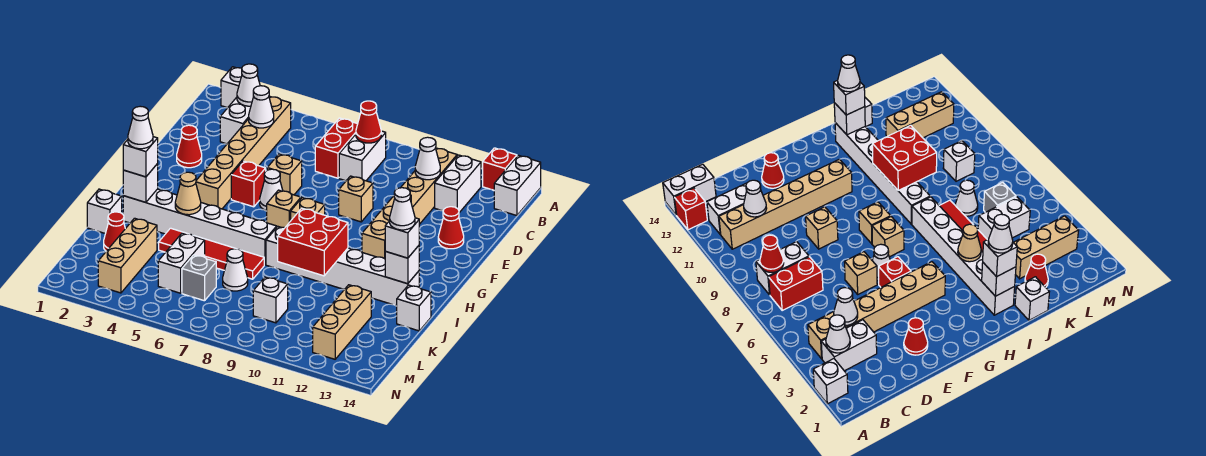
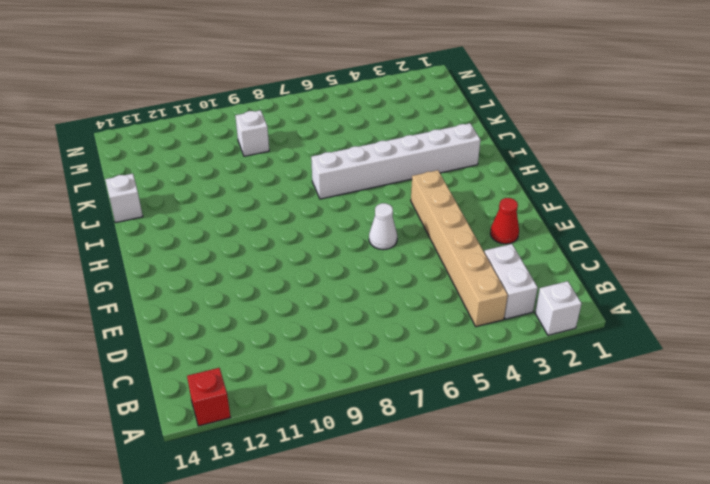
none -> white brick A14:B14 level 1
none -> red brick B7:C7 level 1
none -> white brick B8:C8 level 1
none -> tan brick B11:G11 level 1

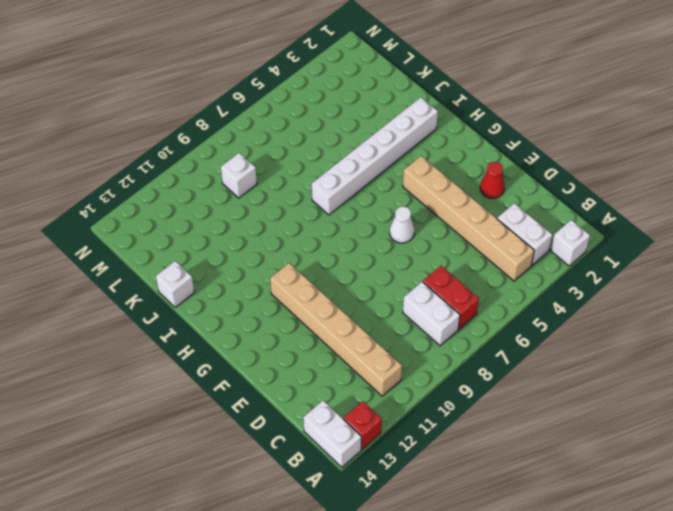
none -> white brick B12:C12 level 1
none -> tan brick E6 level 1
none -> tan brick E9 level 1
none -> red cone E13 level 1

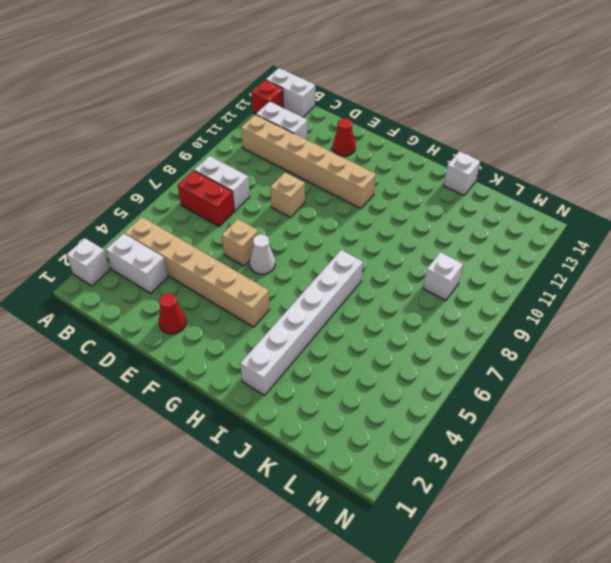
none -> red brick F5 level 1
none -> tan brick G7 level 1
none -> tan brick G8 level 1
none -> white brick I8:I13 level 1

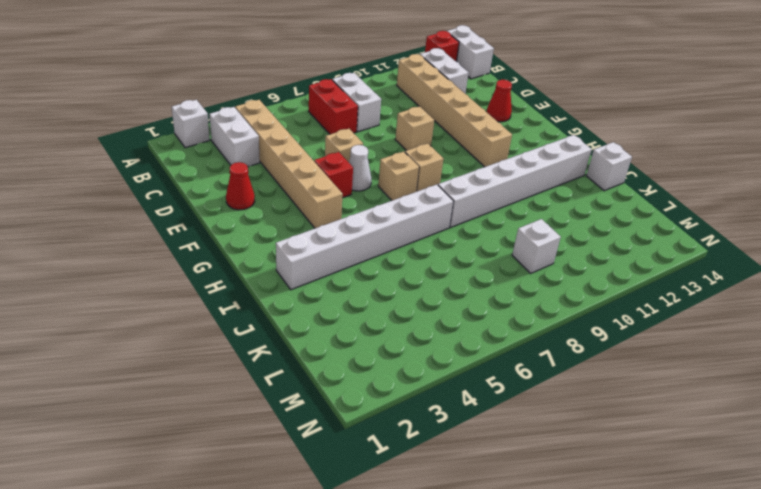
none -> white brick J1 level 1
none -> red tile J4:J7 level 1
none -> red cone K2 level 1
none -> tan brick K3:M3 level 1

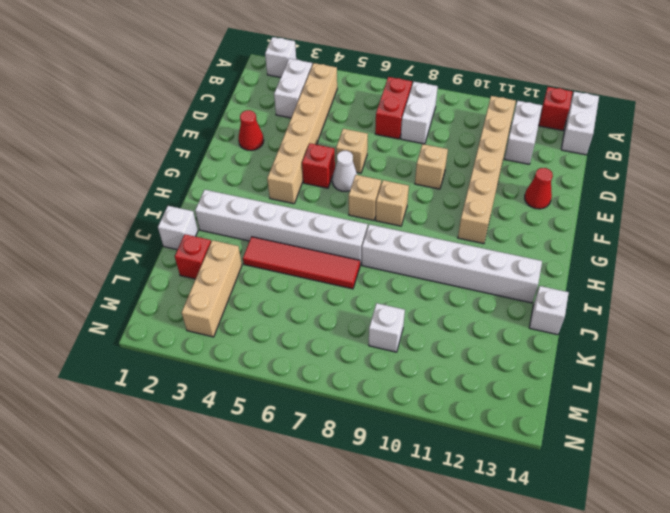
red brick K2 level 1 -> red cone K2 level 1
none -> white brick K5:L5 level 1
none -> white cone K7 level 1
none -> tan brick K12:M12 level 1
none -> grey brick L6 level 1

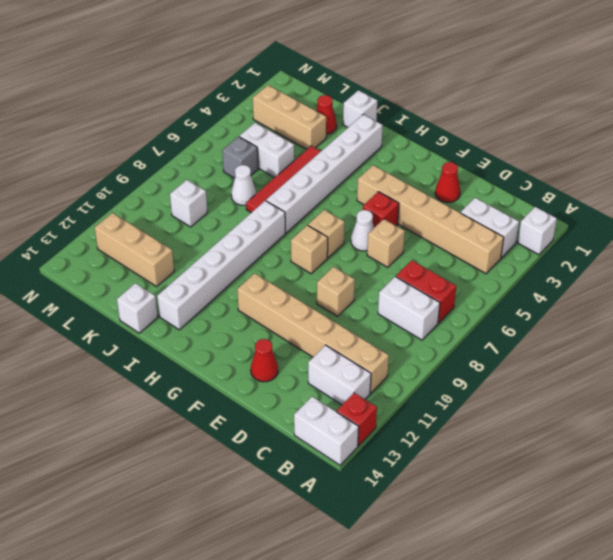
none -> white cone B3 level 2
none -> red cone B8 level 2
none -> white cone C4 level 2
none -> white cone C11 level 2

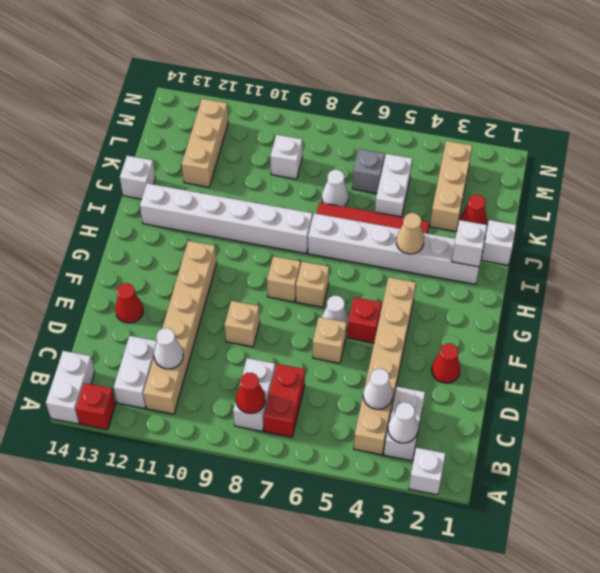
none -> red brick I9:J10 level 2
none -> white brick I13 level 2
none -> white brick I2 level 3
none -> white brick I13 level 3

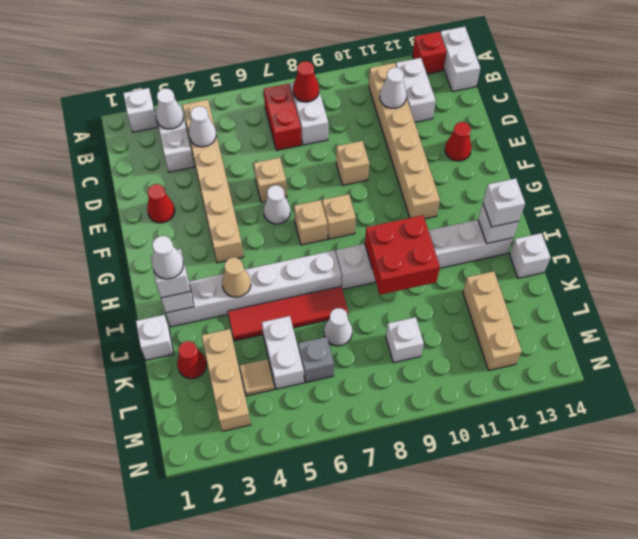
tan tile L4 level 1 -> none
none -> red brick F5 level 1
none -> white cone I13 level 4

